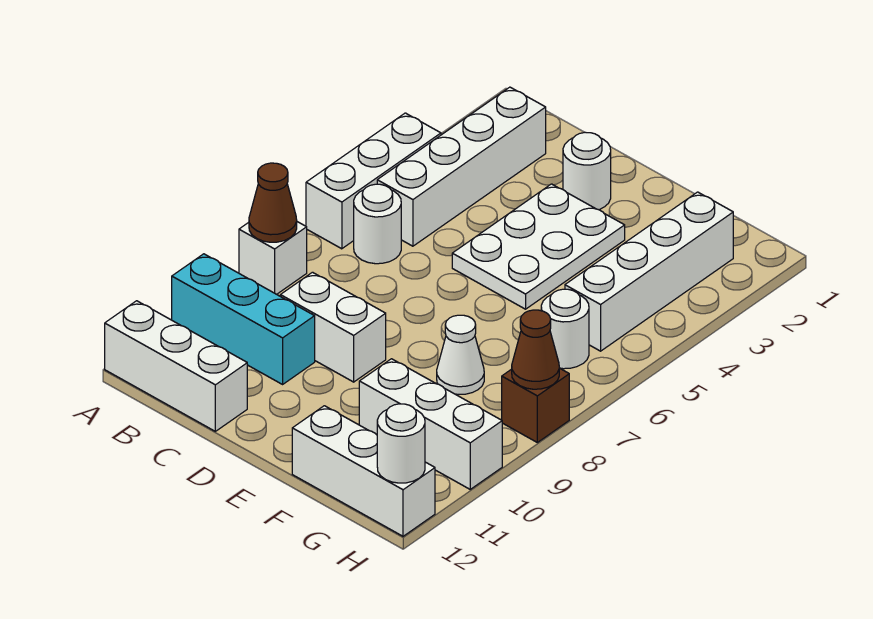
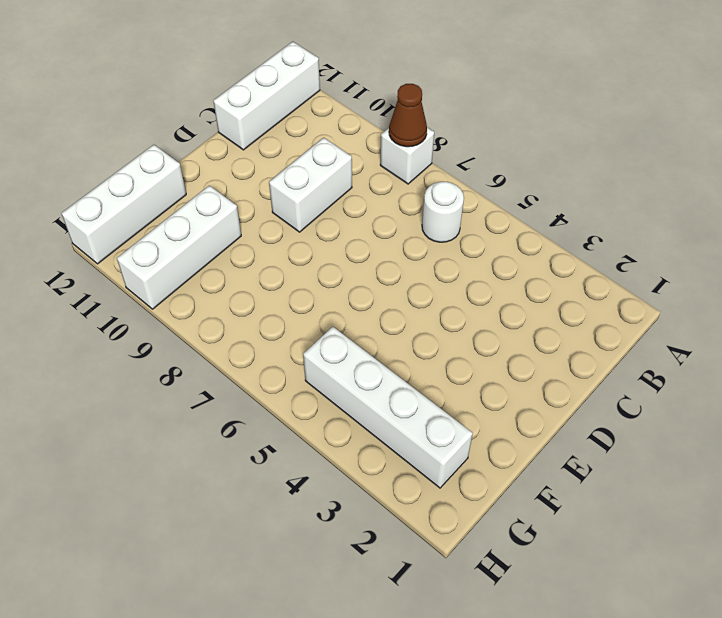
none -> white brick A4:A6 level 1
none -> cyan brick A10:C10 level 1
none -> white brick B2:B5 level 1

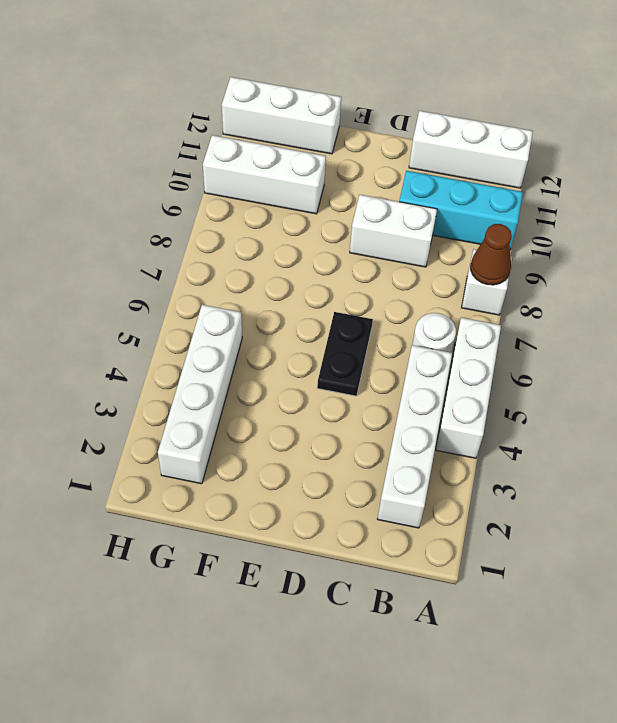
black plate D5:D6 level 1 -> white plate D3:E5 level 1
none -> white round brick D2 level 1
none -> white cone F8 level 1
none -> white round brick G6 level 1

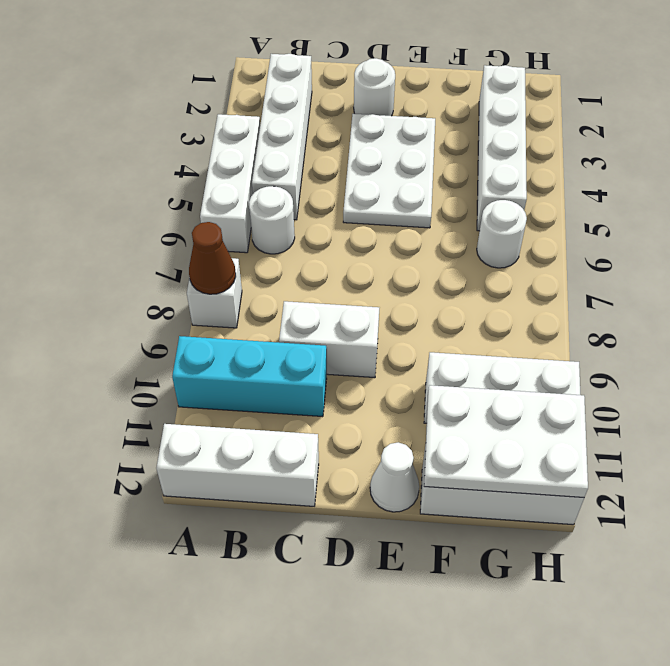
white cone E12 level 1 -> white cone F8 level 1
white plate F11:H12 level 2 -> white round brick H12 level 2
none -> brown brick H8 level 1
none -> brown cone H8 level 2

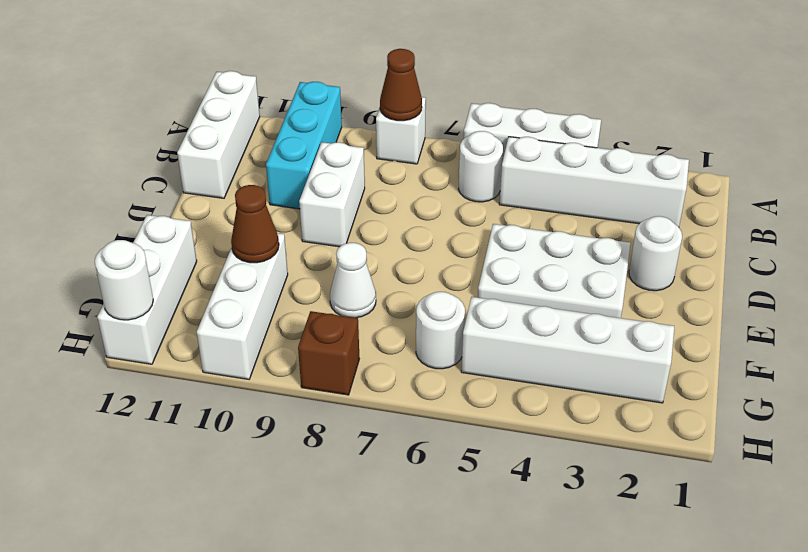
brown cone F10 level 2 -> brown cone H8 level 2

